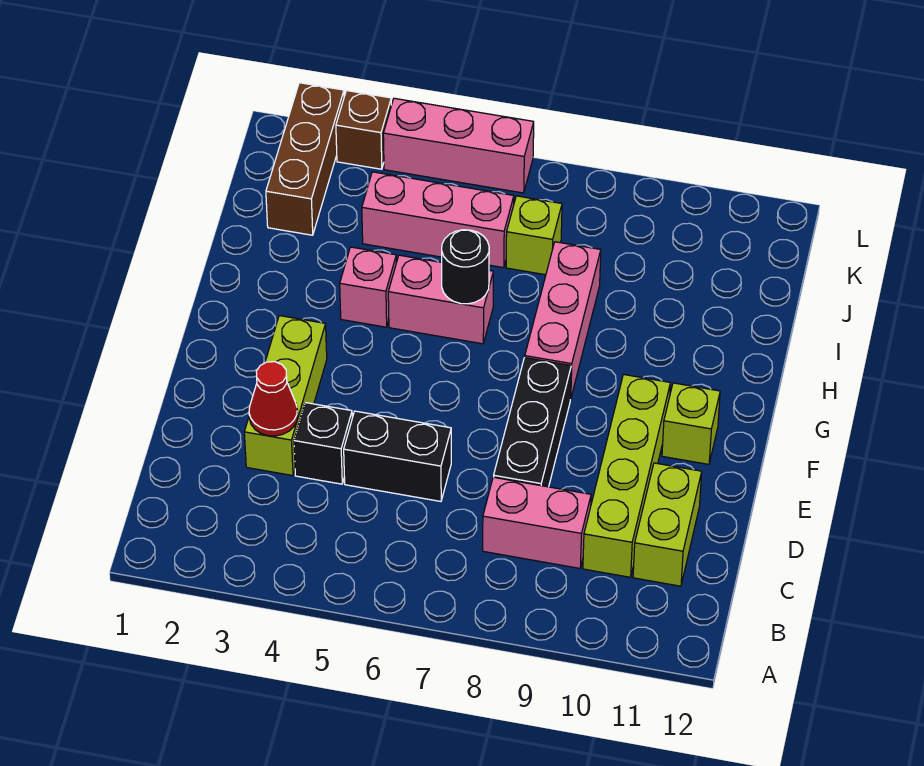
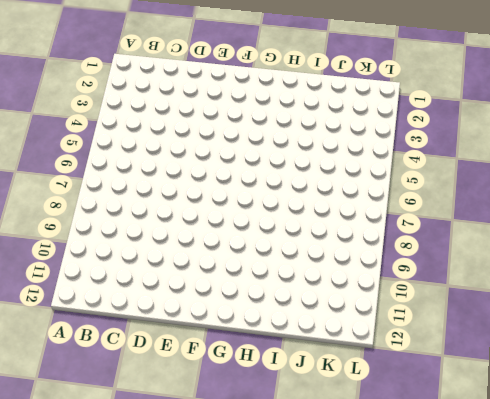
none -> pink brick C8:C9 level 1
none -> lime brick C10:F10 level 1
none -> lime brick C11:D11 level 1

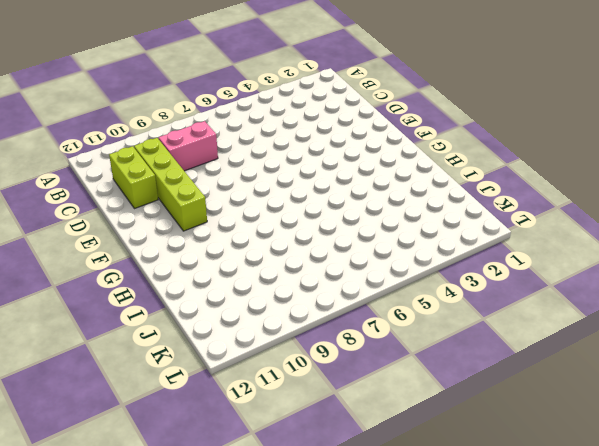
none -> lime brick D3:F3 level 1
none -> black brick D4 level 1
none -> black brick D5:D6 level 1

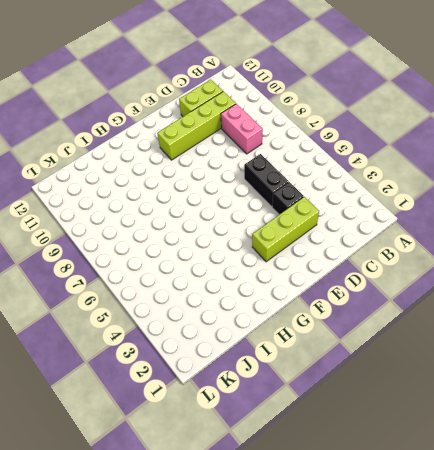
none -> black brick D8:F8 level 1
none -> lime brick F11 level 1
none -> pink brick G8:I8 level 1

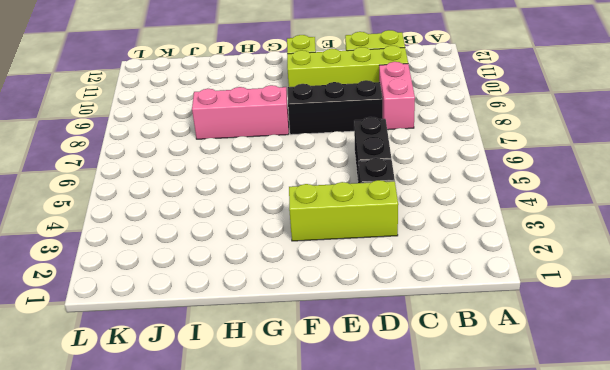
none -> pink brick H4 level 1
none -> pink brick H5:H6 level 1
none -> brown brick J2:L2 level 1

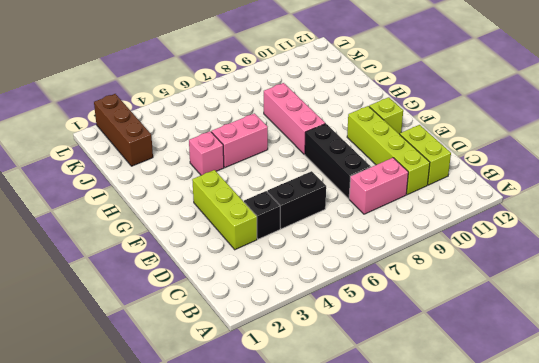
none -> pink brick J4:J6 level 1
none -> lime brick J7 level 1
none -> brown brick L3 level 1

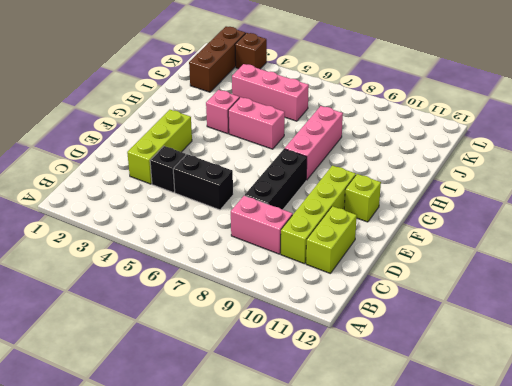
none -> lime brick J7 level 1
none -> pink brick L4:L6 level 1
none -> red cone D3 level 2

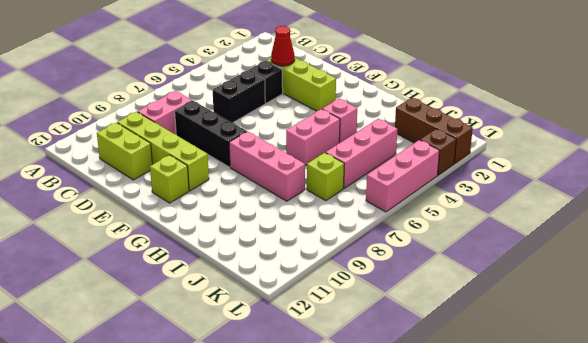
none -> black round brick H6 level 2

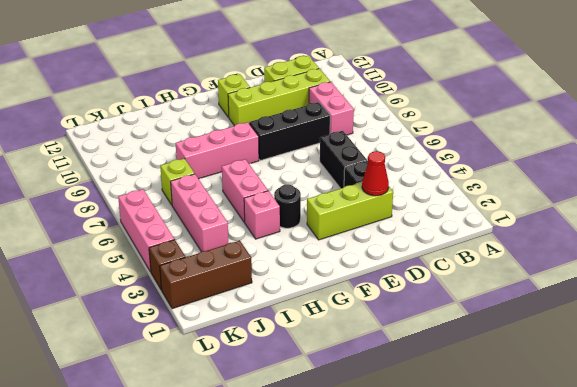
black round brick G4 level 1 -> black round brick H6 level 2

